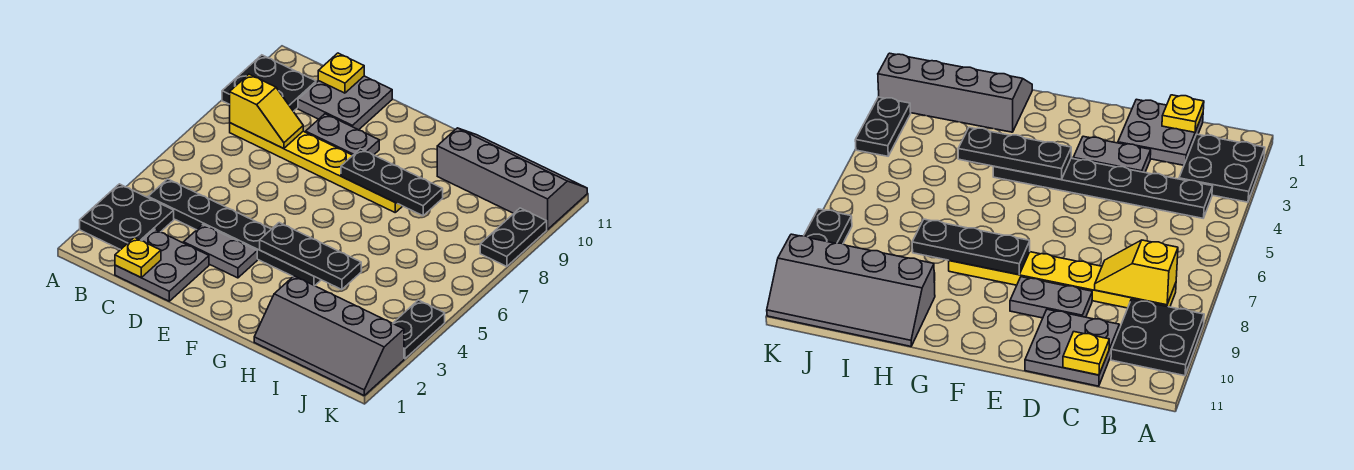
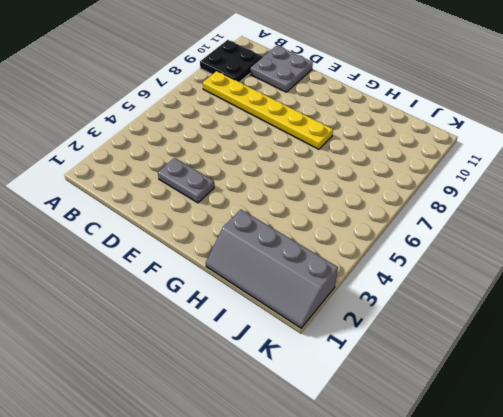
none -> black plate A2:B3 level 1
none -> black plate B4:G4 level 1
none -> grey plate C1:D2 level 1

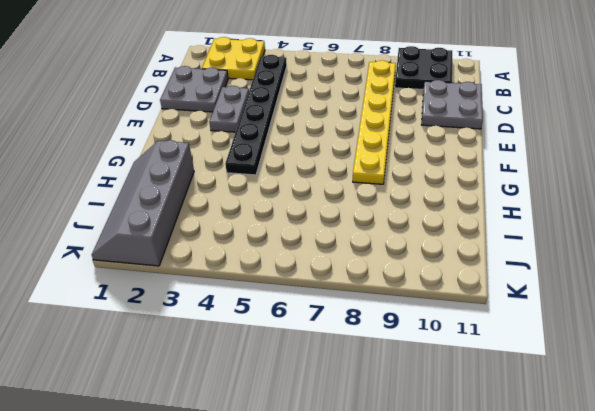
yellow plate A2:B3 level 1 -> black plate A2:B3 level 1
none -> grey plate D9:E9 level 1
none -> grey slope H10:K11 level 1 top 10
none -> black plate K3:K4 level 1

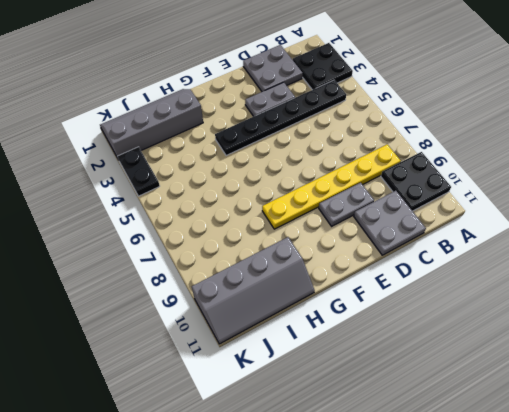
none -> black plate K8:K9 level 1
none -> yellow slope B8:C8 level 2 top B
none -> yellow plate C1 level 2

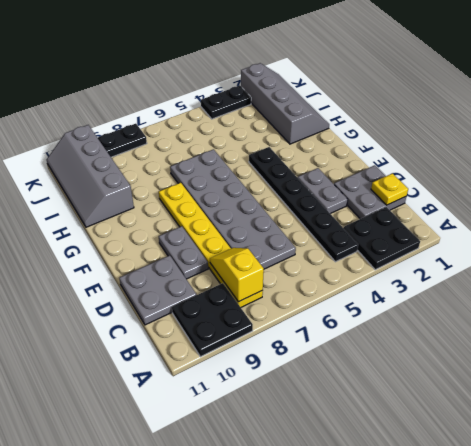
grey plate C6:H7 level 1 -> none
none -> yellow plate C11 level 2
none -> black plate F4:H4 level 2
none -> black plate F8:H8 level 2

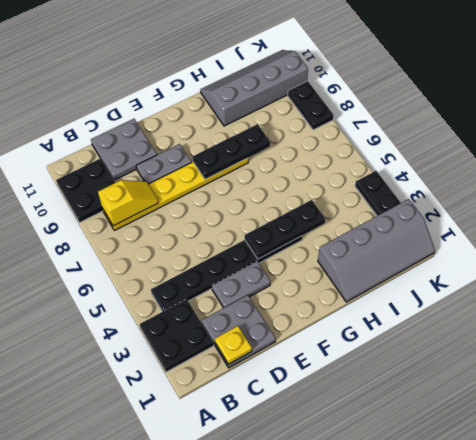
none -> yellow plate C11 level 2

